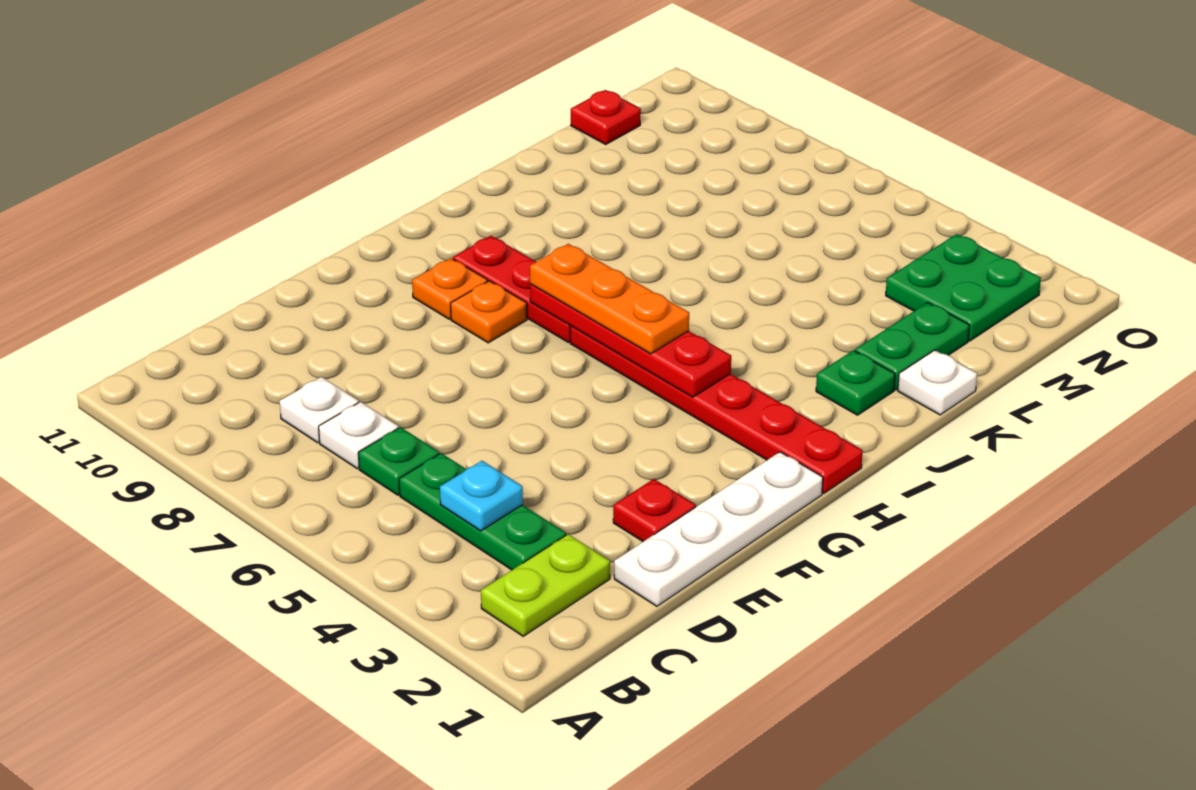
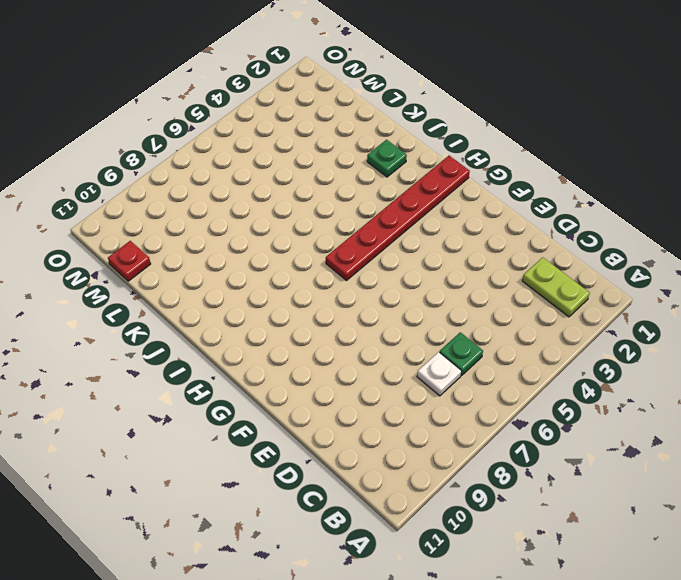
none -> green plate C3:C5 level 1
none -> white plate C8 level 1
none -> white plate D1:G1 level 1

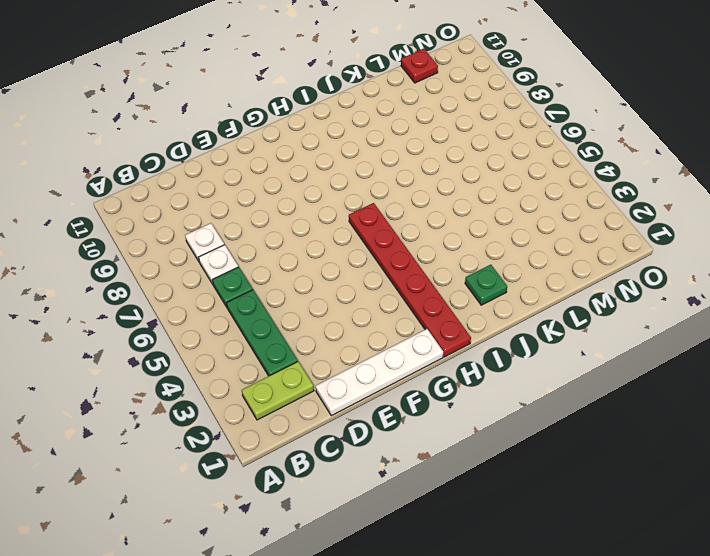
none -> red plate E2 level 1
none -> orange plate G8 level 1
none -> orange plate G9 level 1

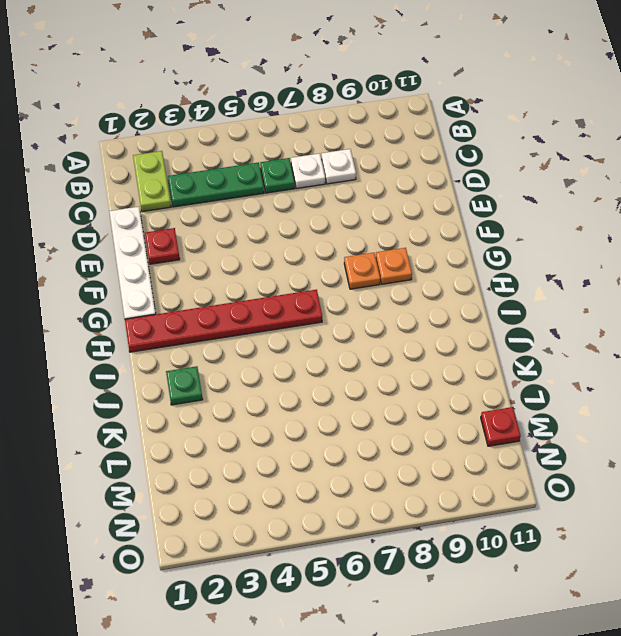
none -> red plate H7:H9 level 1
none -> white plate K1 level 1
none -> green plate K2:L2 level 1

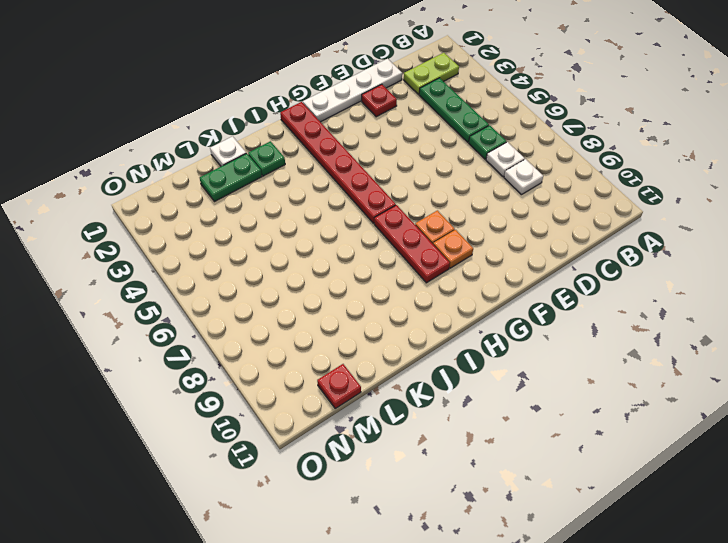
none -> green plate M2:N3 level 1
none -> cyan plate C4 level 2
none -> red plate H4:H7 level 2

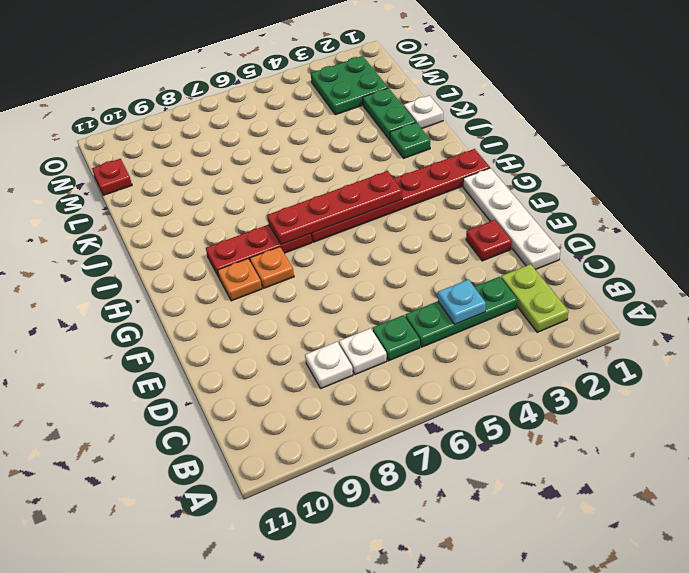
none -> orange plate H5:H7 level 3

